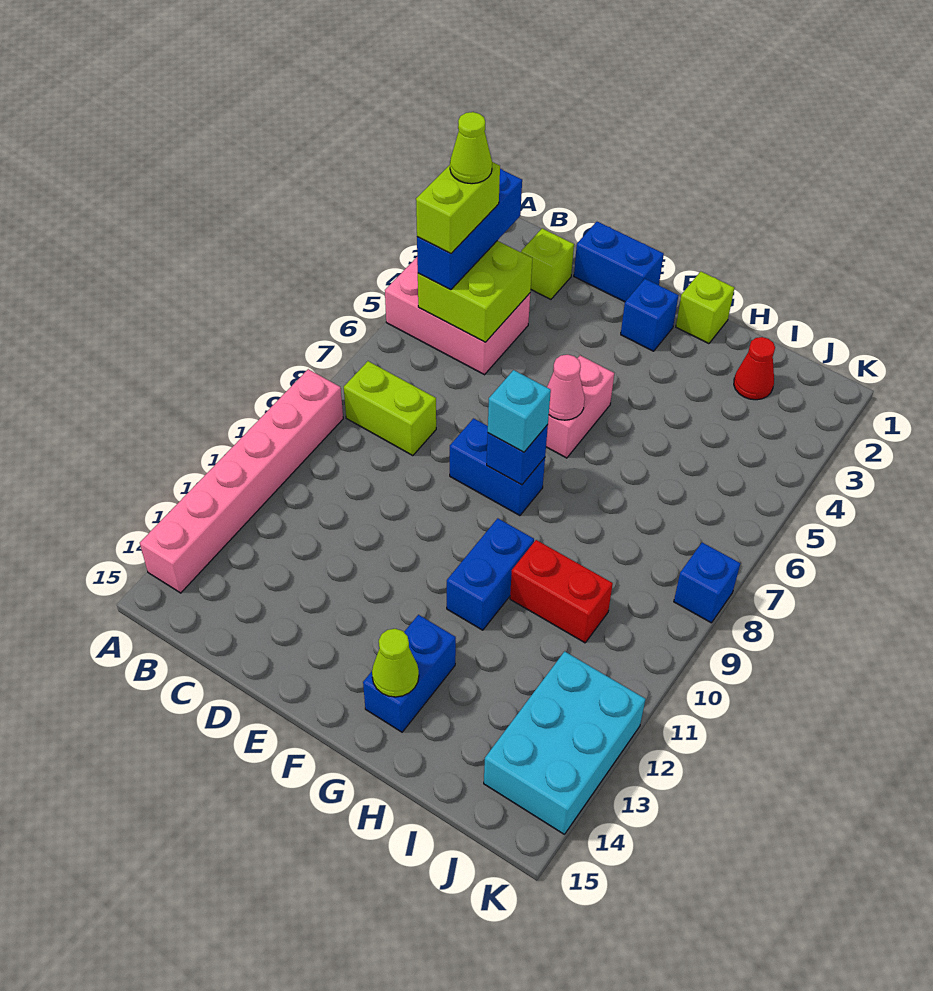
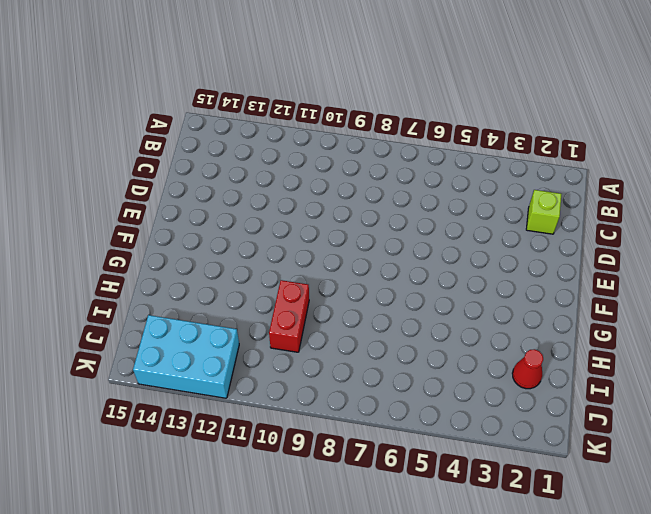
none -> pink brick A4:C5 level 1
none -> pink brick A9:A14 level 1
none -> lime brick B8:C8 level 1

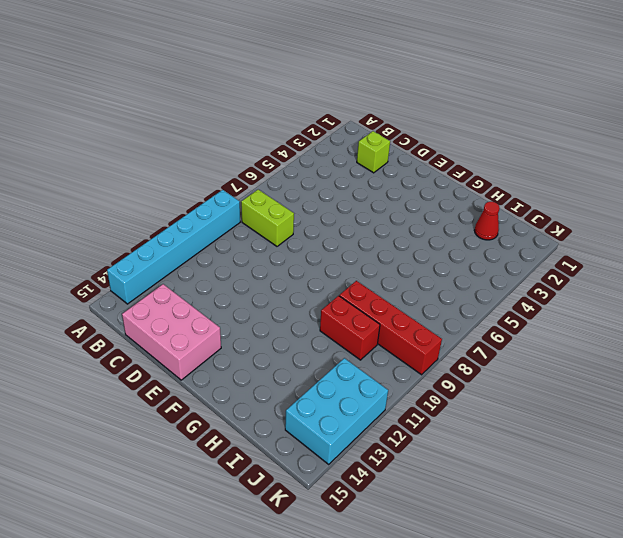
cyan brick A9:A14 level 1 -> pink brick A9:A14 level 1
pink brick C14:E15 level 1 -> pink brick A4:C5 level 1
red brick H9:K9 level 1 -> none
none -> blue brick D1:E1 level 1
none -> blue brick E8:F8 level 1
none -> blue brick F2 level 1

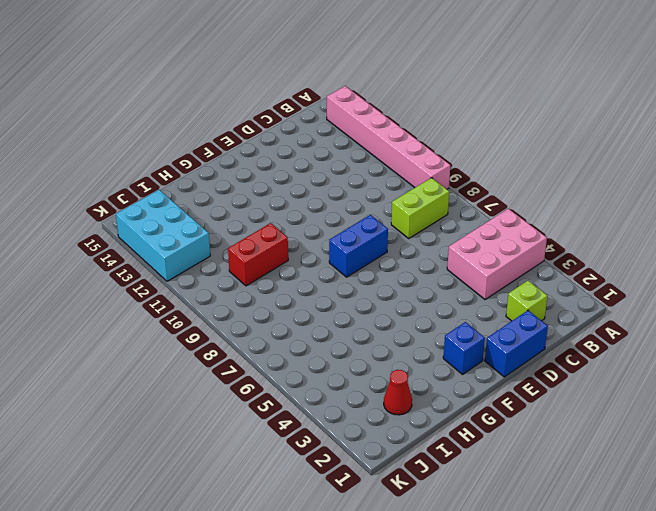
none -> pink brick F5:F6 level 1
none -> lime brick G1 level 1
none -> blue brick G10:G11 level 1

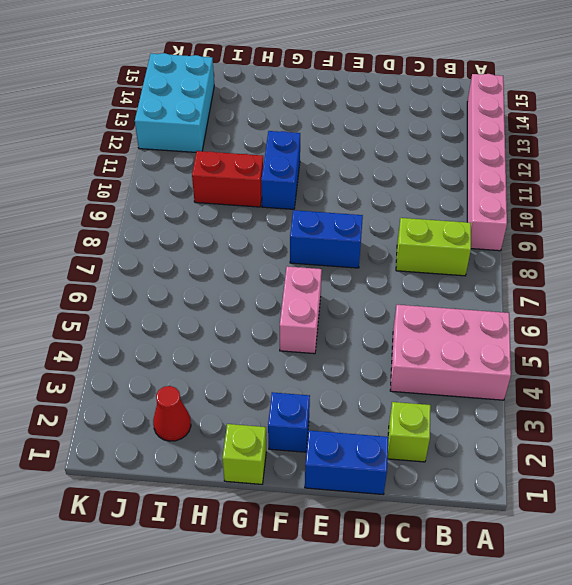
none -> blue brick G13:G14 level 1
none -> blue brick K8 level 1
none -> lime brick B4:C5 level 2

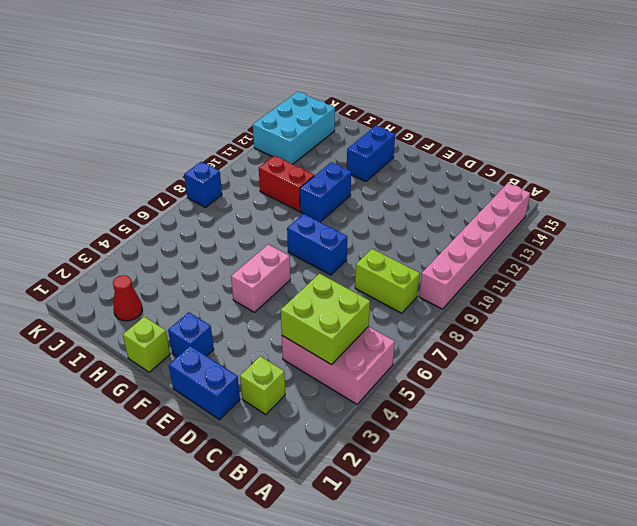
none -> pink cone F6 level 2
none -> blue brick F8 level 2
none -> lime cone G14 level 2

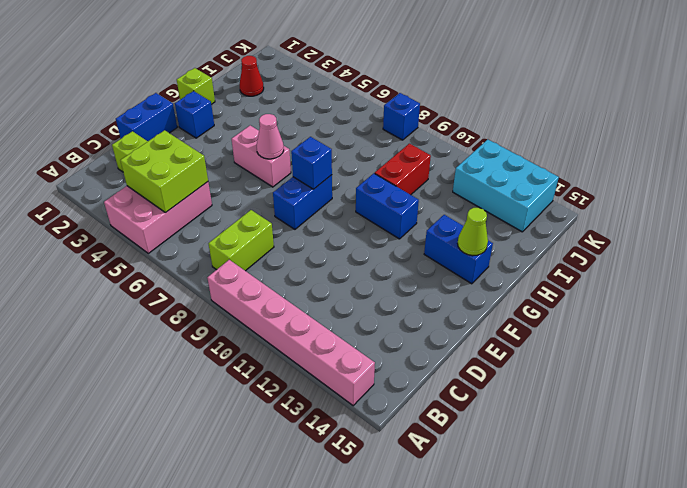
none -> blue brick B3:B5 level 3
none -> cyan brick F8 level 3
none -> lime brick B4:B5 level 4

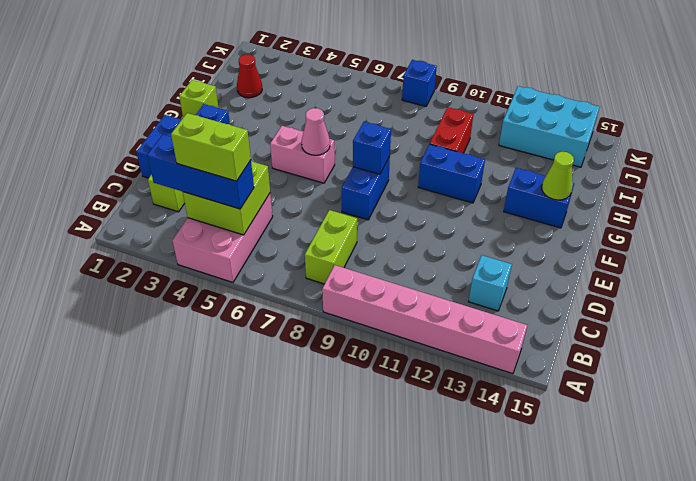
cyan brick C13 level 1 -> cyan brick F8 level 3
none -> lime cone B4 level 5

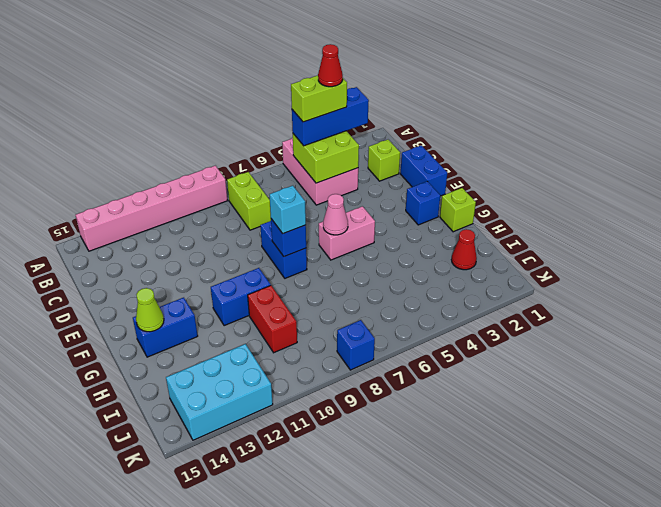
red cone B4 level 5 -> lime cone B4 level 5

